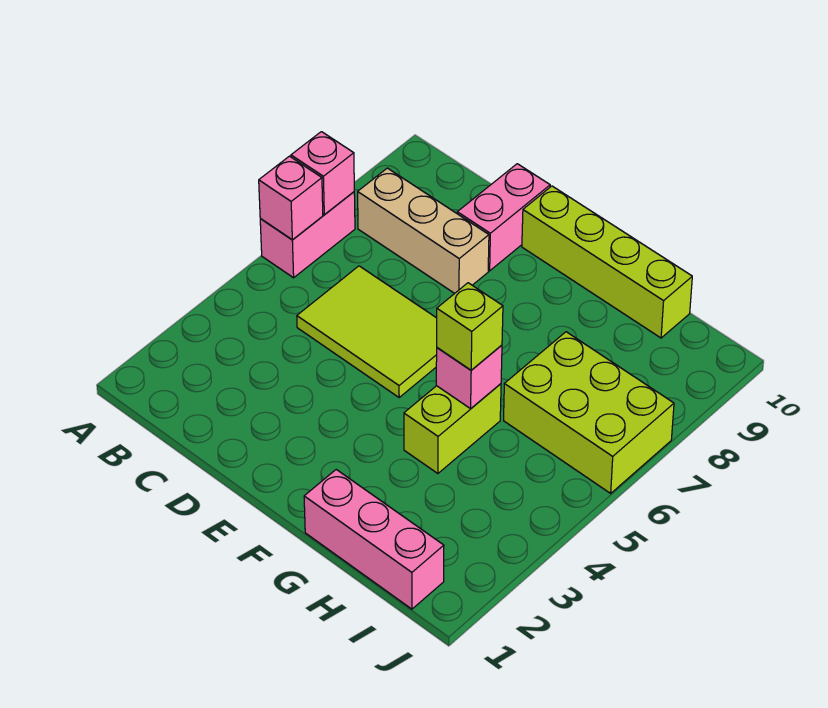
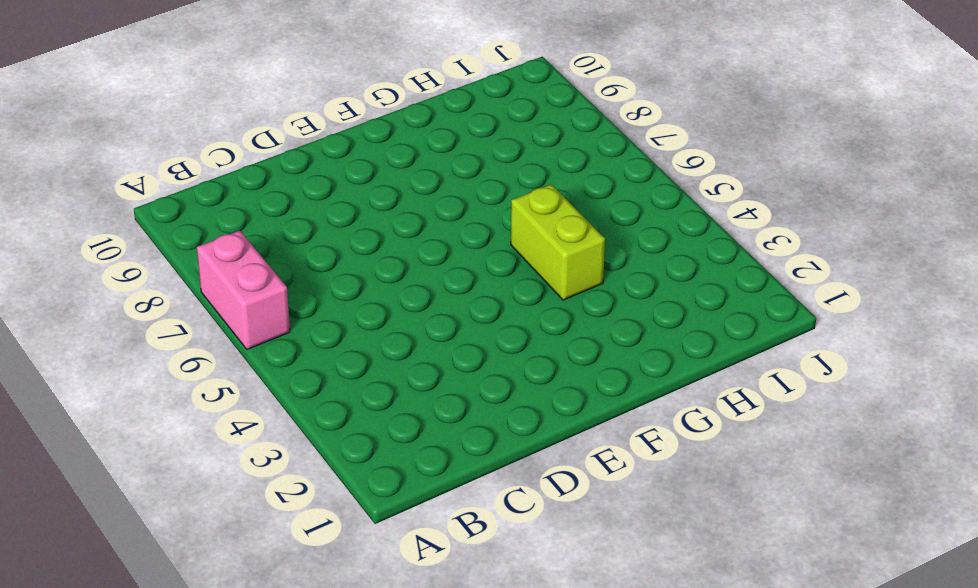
none -> tan brick B8:D8 level 1
none -> lime tile C5:E6 level 1
none -> pink brick D9:D10 level 1

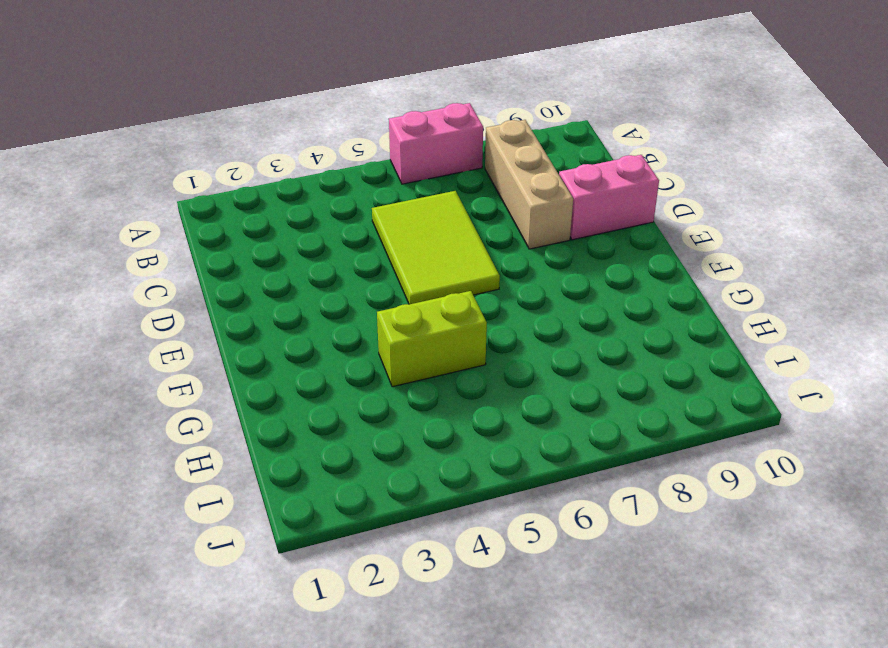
none -> lime brick E10:H10 level 1
none -> pink brick G1:I1 level 1
none -> lime brick H6:J7 level 1

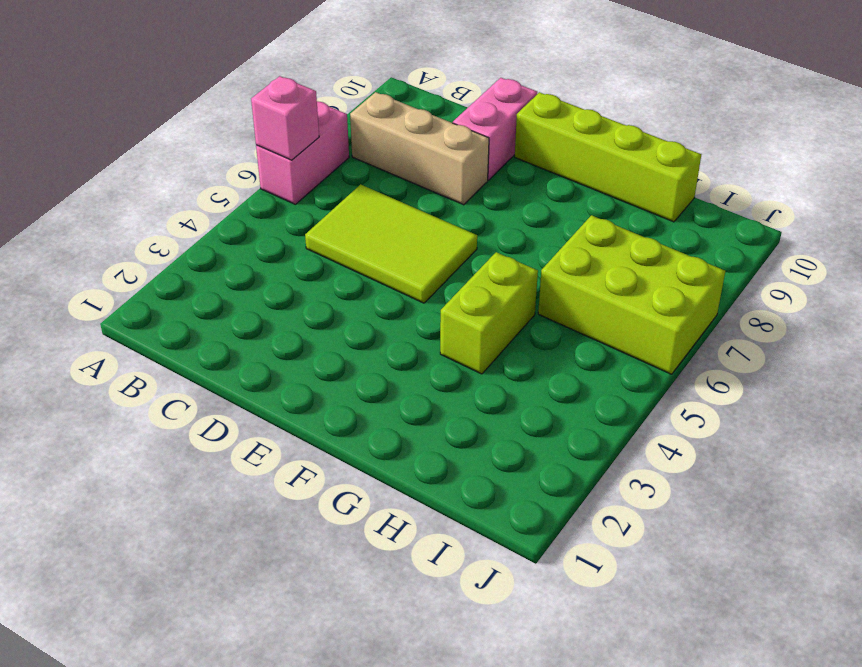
none -> pink brick G1:I1 level 1
none -> pink brick A7 level 2
none -> pink brick G5 level 2

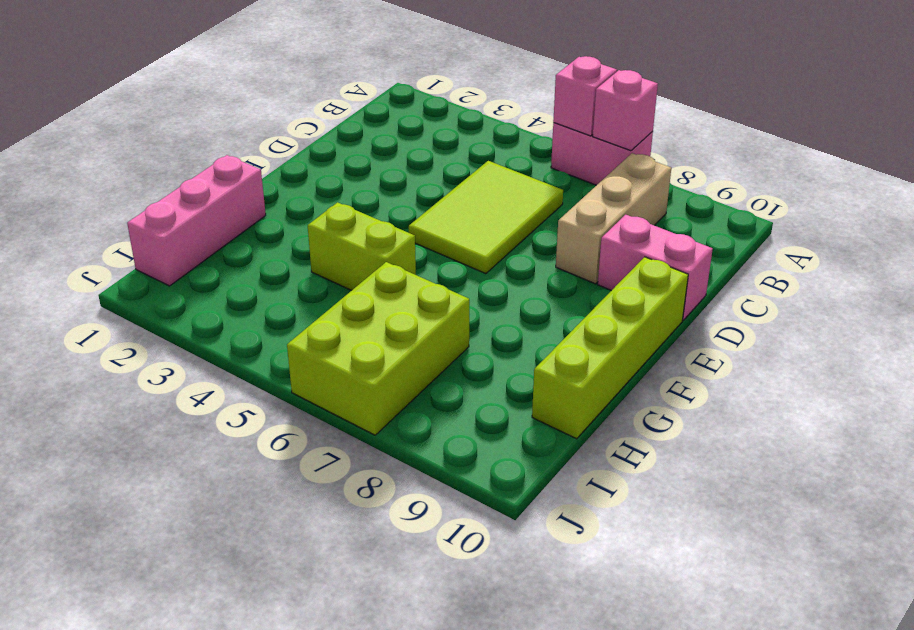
none -> pink brick G5 level 2
none -> lime brick G5 level 3

